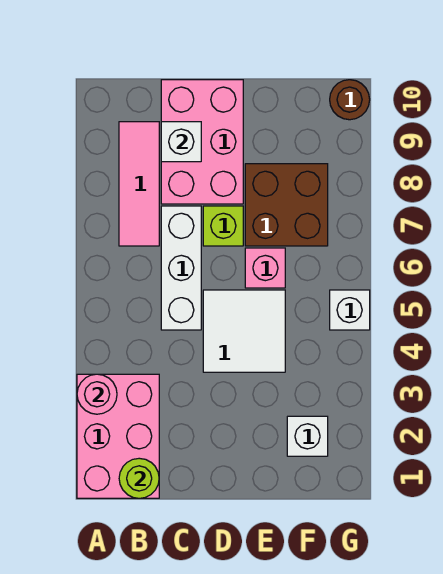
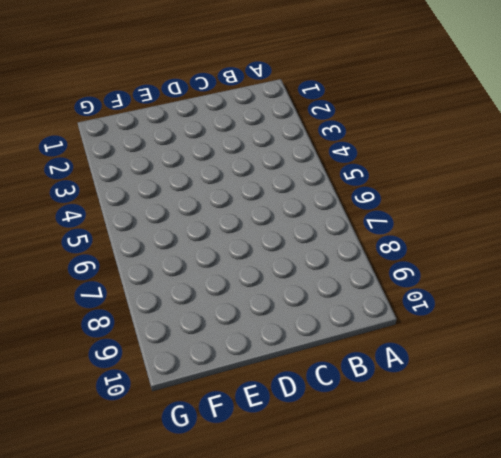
none -> pink brick A1:B3 level 1
none -> pink tile B7:B9 level 1
none -> white brick C5:C7 level 1

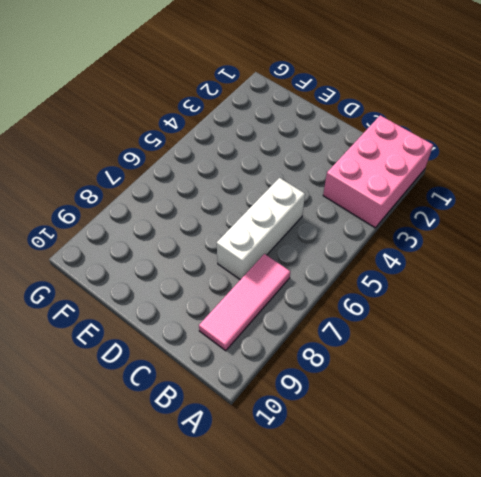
none -> pink brick C8:D10 level 1
none -> white tile D4:E5 level 1
none -> lime brick D7 level 1

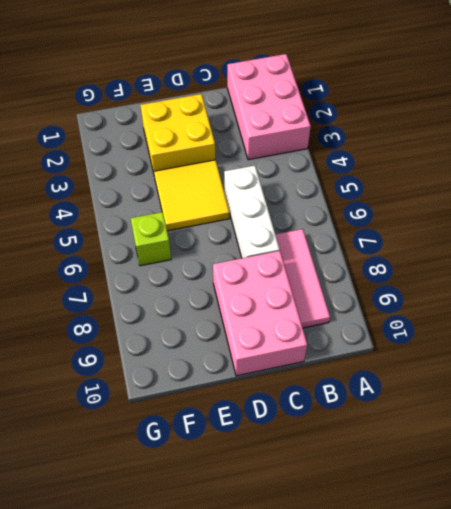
yellow brick D2:E3 level 1 -> none
yellow tile D4:E5 level 1 -> white tile D4:E5 level 1
lime brick F6 level 1 -> lime brick D7 level 1
none -> pink brick E6 level 1
none -> brown brick E7:F8 level 1
none -> white brick F2 level 1

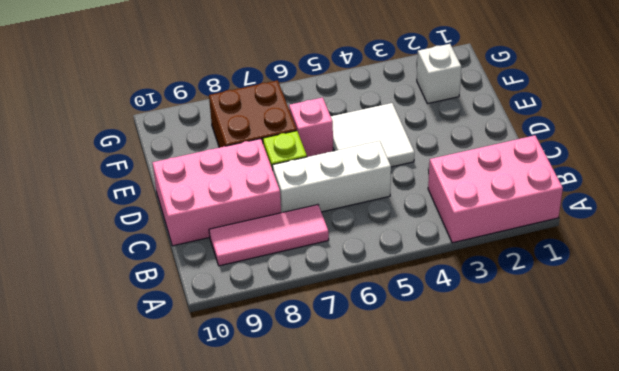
none -> white brick G5 level 1
none -> brown round brick G10 level 1
none -> pink round brick A3 level 2

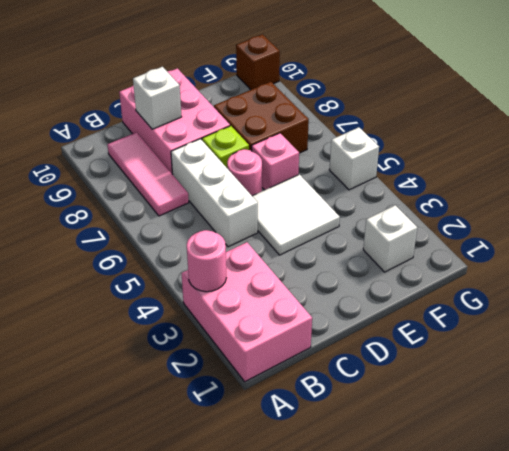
pink round brick D6 level 1 -> none
brown brick G10 level 1 -> brown round brick G10 level 1
none -> lime round brick B1 level 2

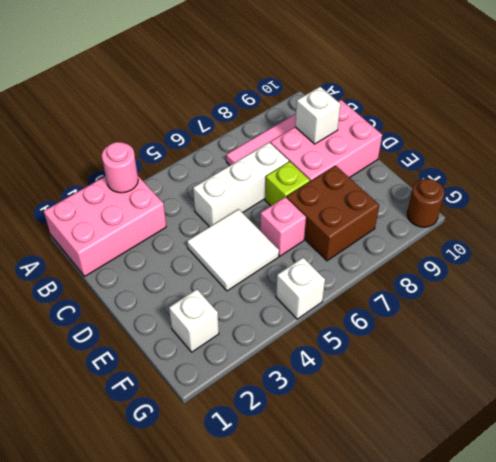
none -> lime round brick B1 level 2

